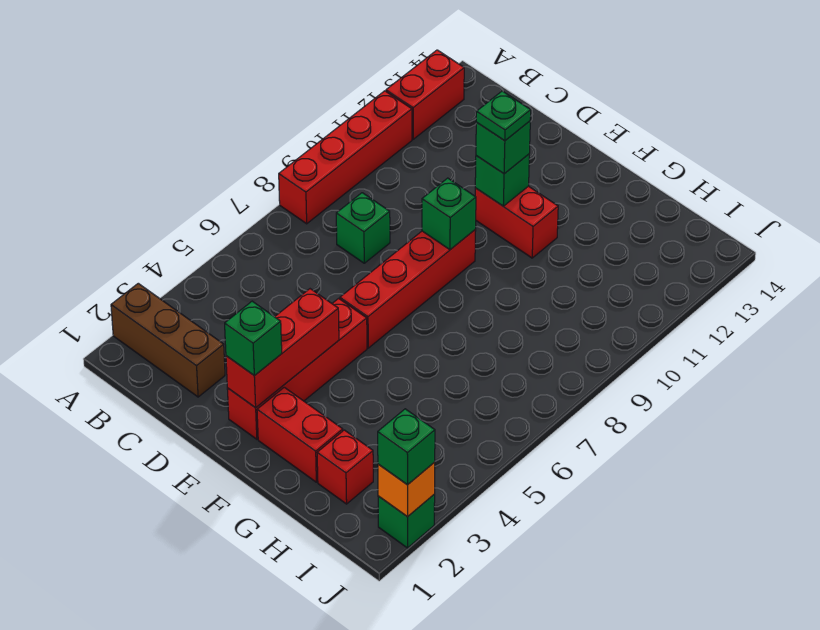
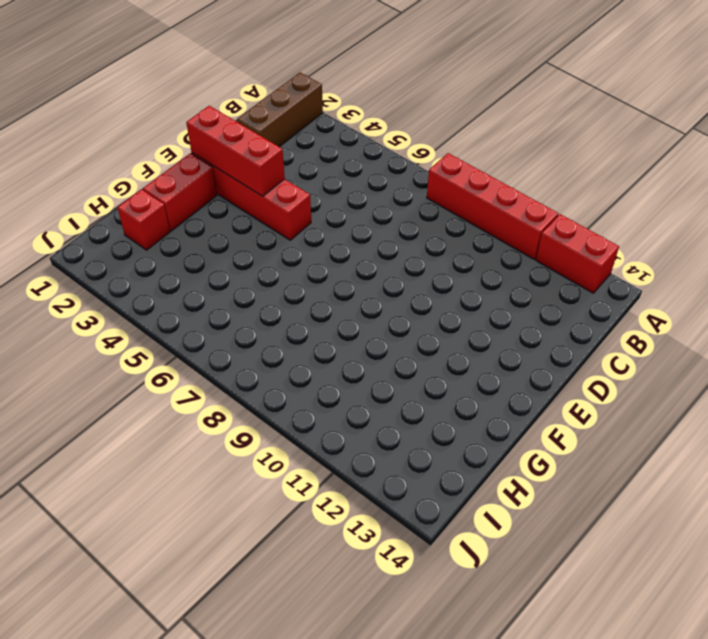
none -> green brick C8 level 1
none -> red brick E6:E9 level 1
none -> red brick E11:F11 level 1

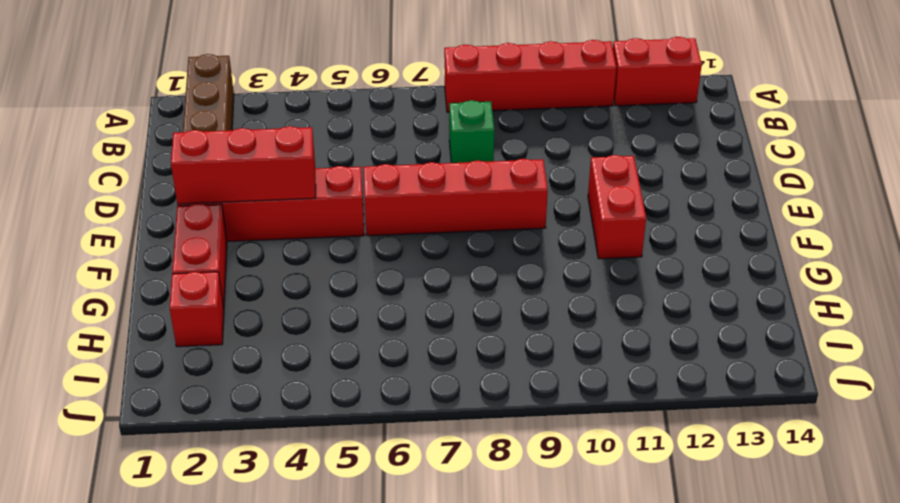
none -> green brick J2 level 1
none -> green brick E9 level 2
none -> green brick E11 level 2

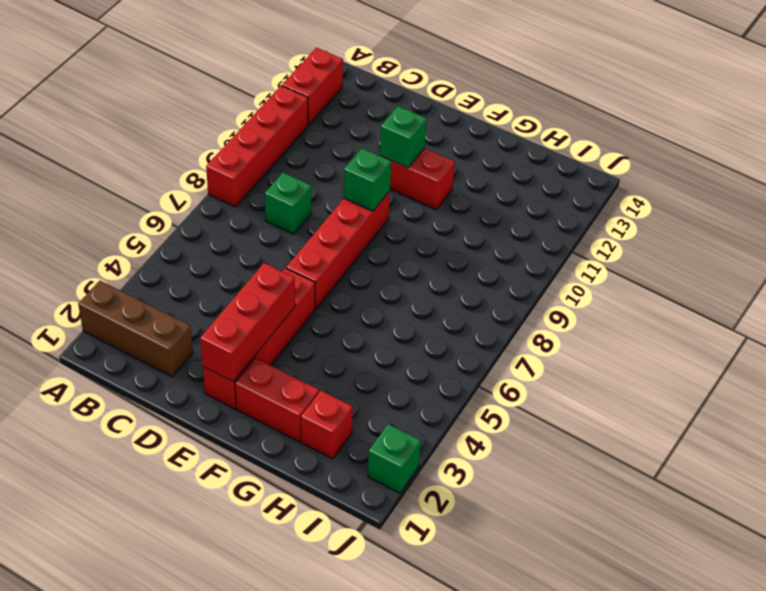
none -> orange brick J2 level 2
none -> green brick E2 level 3
none -> green brick E11 level 3

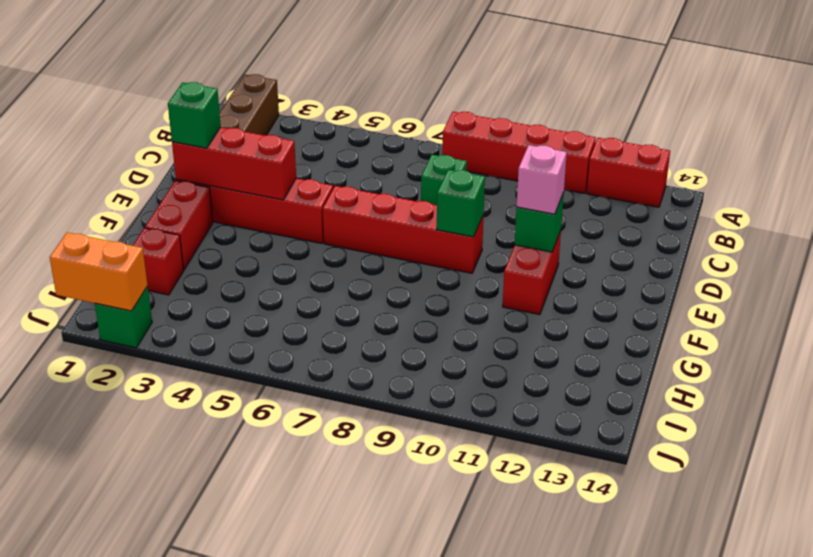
pink brick E11 level 3 -> green brick E11 level 3
orange brick J1:J2 level 2 -> orange brick J2 level 2
none -> green brick J2 level 3
none -> green plate E11 level 4

